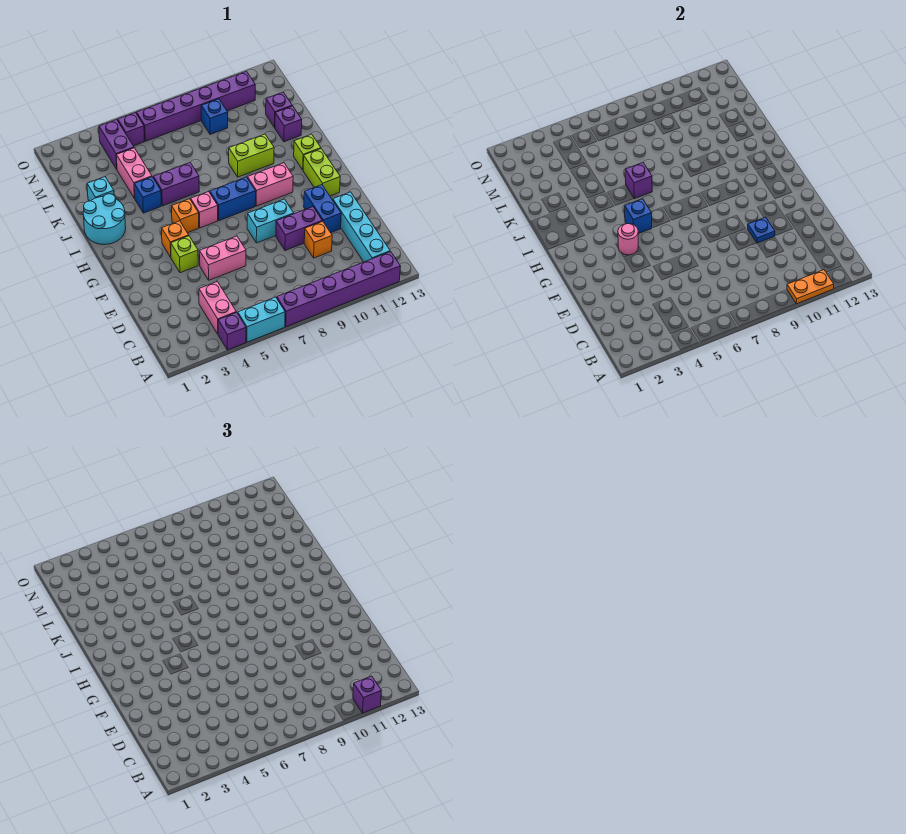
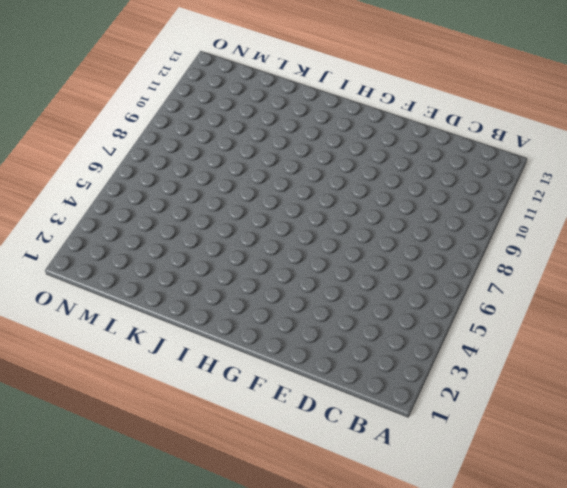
none -> purple brick A4 level 1
none -> cyan brick A5:A6 level 1
none -> purple brick A7:A12 level 1
none -> pink brick B4:C4 level 1

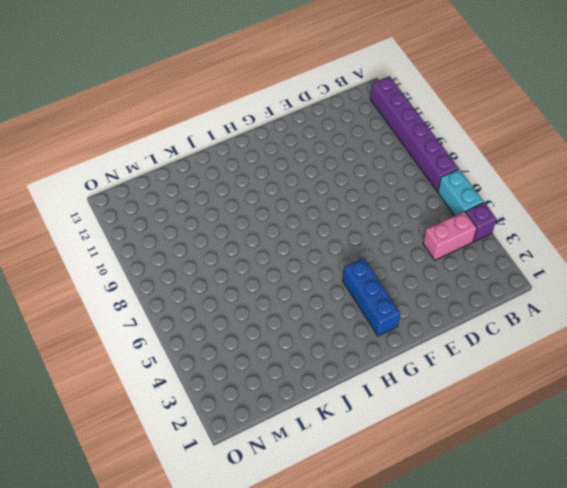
blue brick G2:G4 level 1 -> orange brick G4 level 1
none -> cyan brick B12:E12 level 1
none -> orange brick D10 level 1
none -> pink brick E5:E6 level 1
none -> purple brick E9:E10 level 1

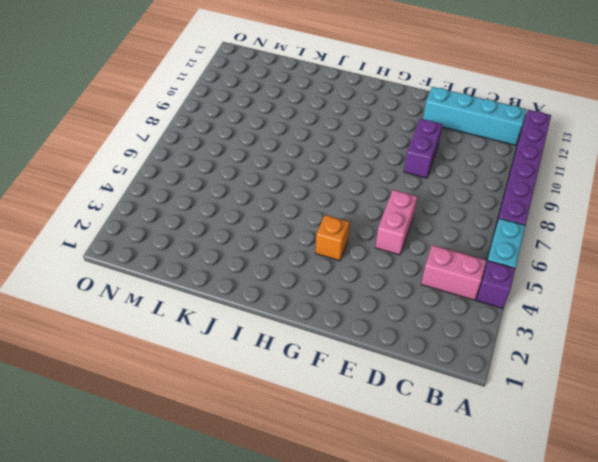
none -> orange brick D10 level 1
none -> blue brick E11:F11 level 1
none -> lime brick F4 level 1
none -> cyan brick F8:F9 level 1

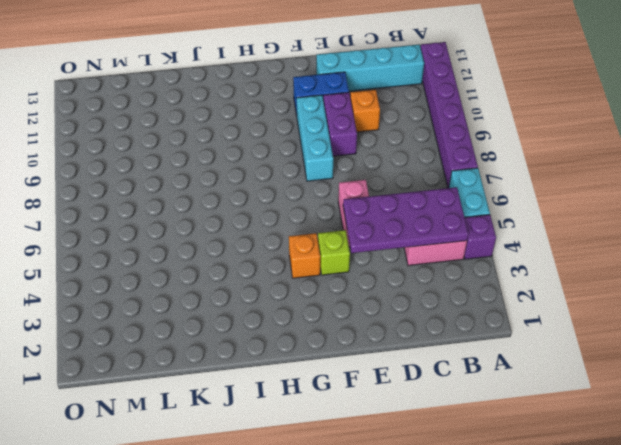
purple plate B4:E5 level 2 -> none
cyan brick F8:F10 level 1 -> cyan brick F8:F9 level 1
none -> lime brick G12:H12 level 1
none -> orange brick H5 level 1
none -> pink brick H6 level 1
none -> blue brick H7:H8 level 1

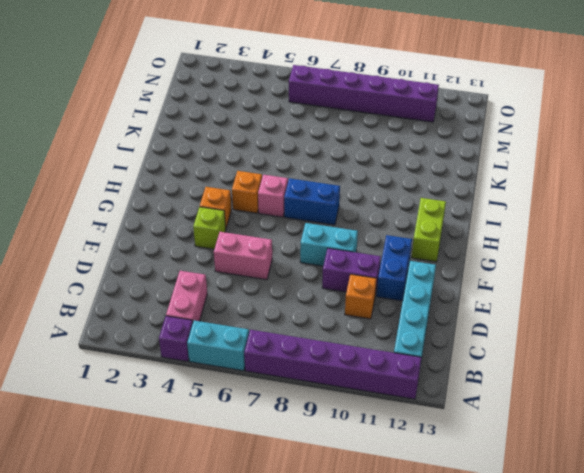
none -> pink brick H9:H10 level 1
none -> cyan round brick I1:J2 level 1
none -> lime brick I12 level 1
none -> blue brick J4 level 1

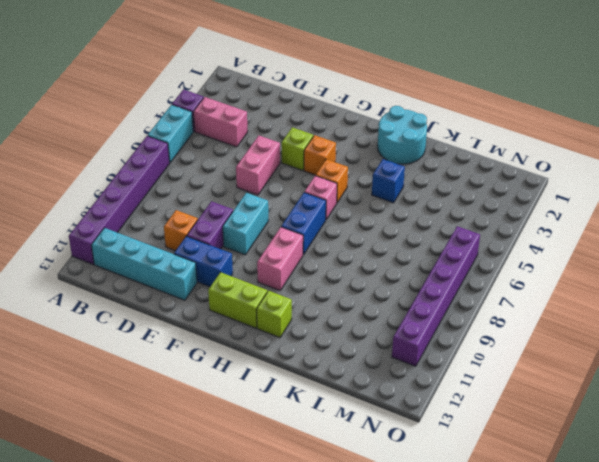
none -> purple brick J5:J6 level 1
none -> lime brick J9:J10 level 1
none -> cyan brick K2 level 1
none -> pink brick K4:L4 level 1

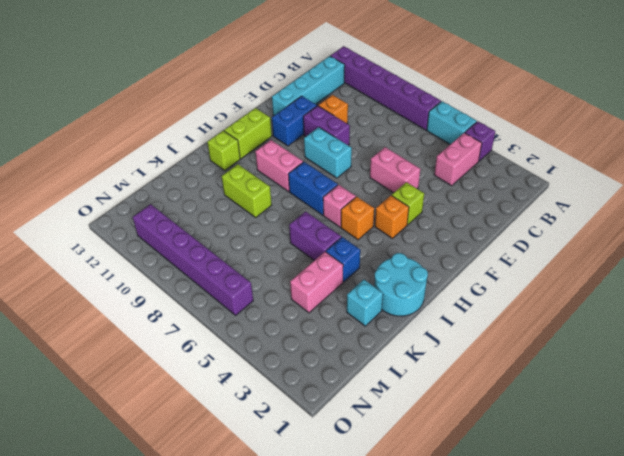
none -> purple brick K12 level 1
none -> purple brick L12 level 1
none -> purple brick M4:N4 level 1
none -> blue brick M9 level 1

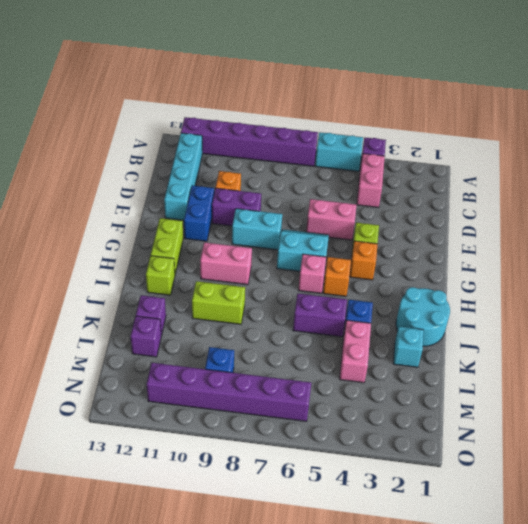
cyan slope F6:G7 level 1 top G -> none
none -> blue brick H7:H8 level 1
none -> purple brick M4:N4 level 1
none -> purple brick N5 level 1
none -> orange plate A10:A11 level 2

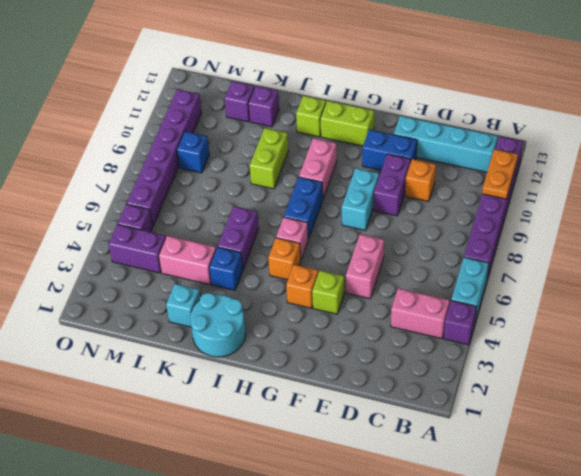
none -> blue plate E10 level 2
none -> pink round brick G4 level 2
none -> blue brick H5 level 2
none -> purple brick J6 level 2

